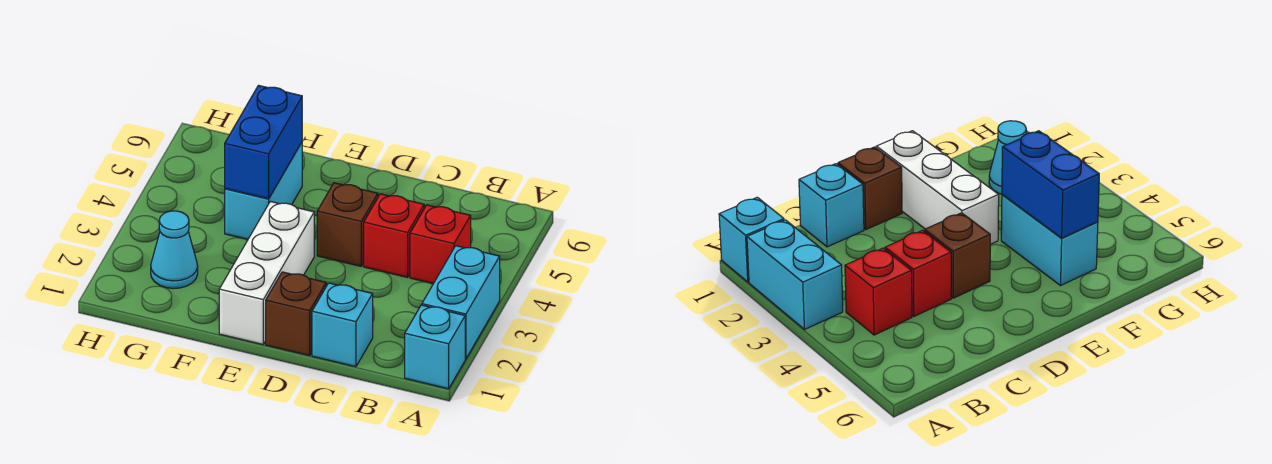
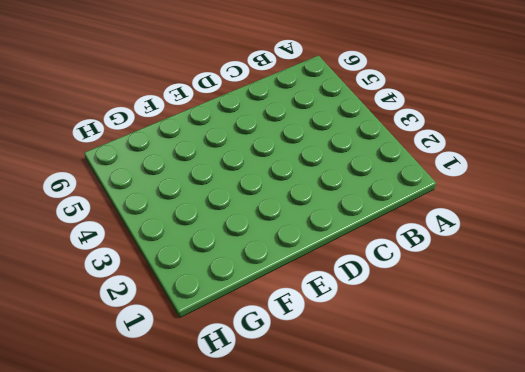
none -> cyan brick A1 level 1
none -> cyan brick A2:A3 level 1

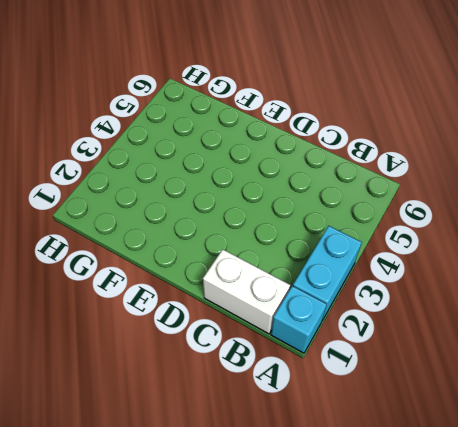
white brick B1:C1 level 1 -> cyan brick C1 level 1
none -> red brick B4 level 1
none -> red brick C4 level 1

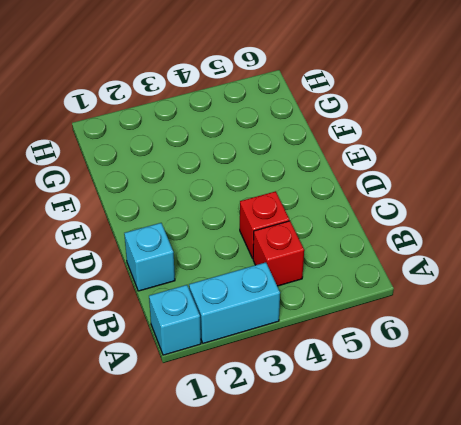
none -> brown brick D1 level 1
none -> brown brick D4 level 1

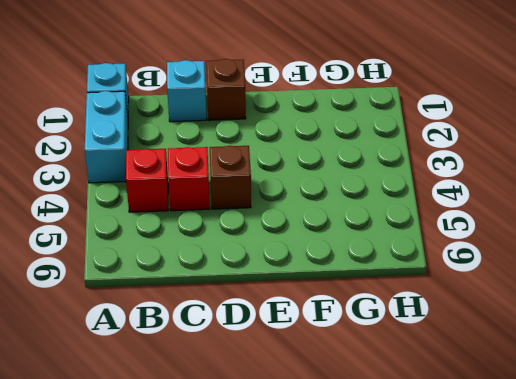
none -> white brick E1:E3 level 1
none -> cyan brick F4:F5 level 1

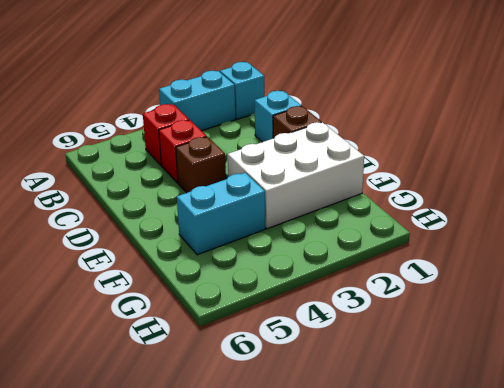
white brick E1:F3 level 1 -> white brick E1:E3 level 1
none -> cyan cone G2 level 1
none -> blue brick F4:F5 level 2

